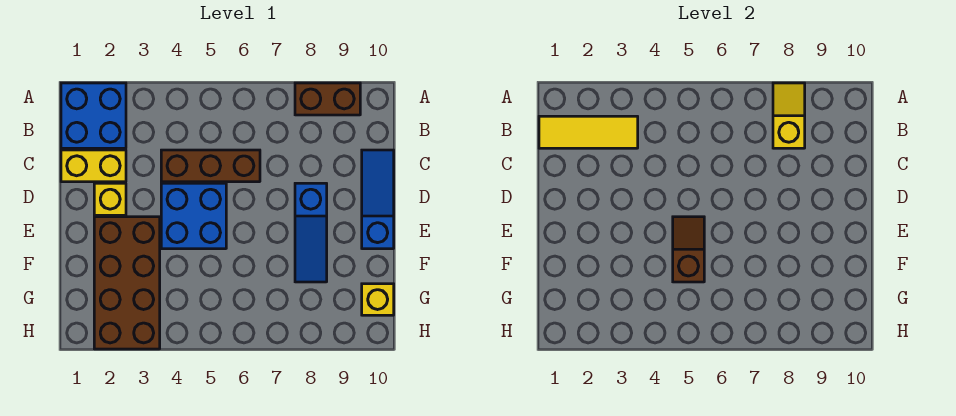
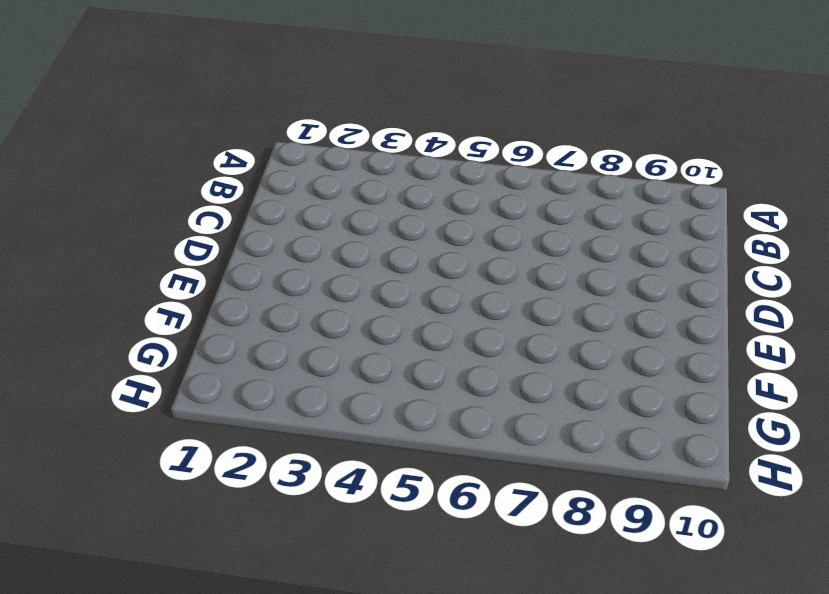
none -> blue brick A1:B2 level 1
none -> brown brick A8:A9 level 1
none -> yellow brick C1:C2 level 1

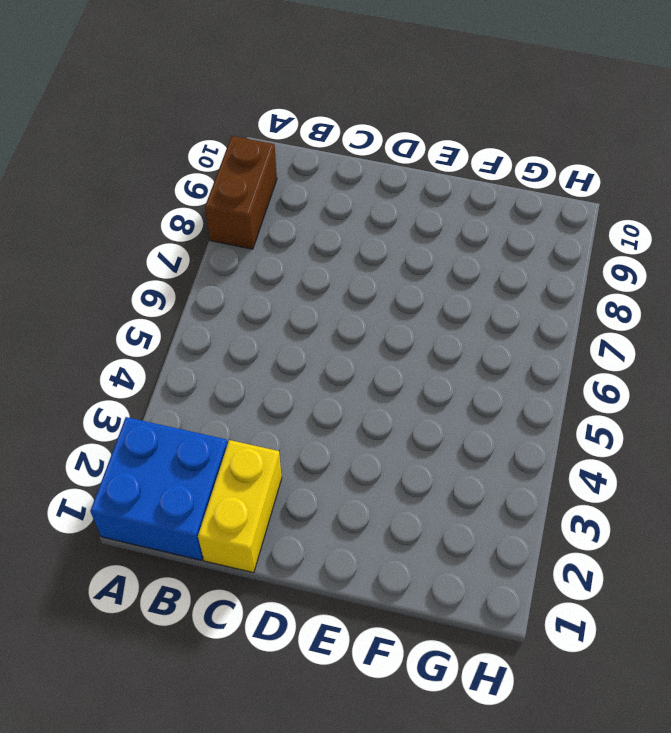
none -> brown brick C4:C6 level 1
none -> blue slope C10:E10 level 1 top E
none -> yellow brick D2 level 1

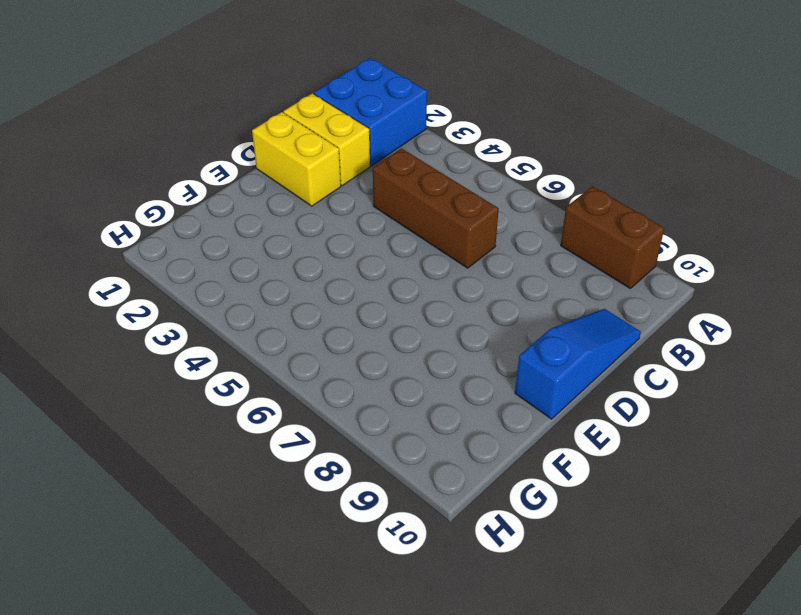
yellow brick D1:D2 level 1 -> yellow brick D2 level 1
none -> blue brick D4:E5 level 1
none -> blue slope D8:F8 level 1 top D
none -> brown brick E2:H3 level 1

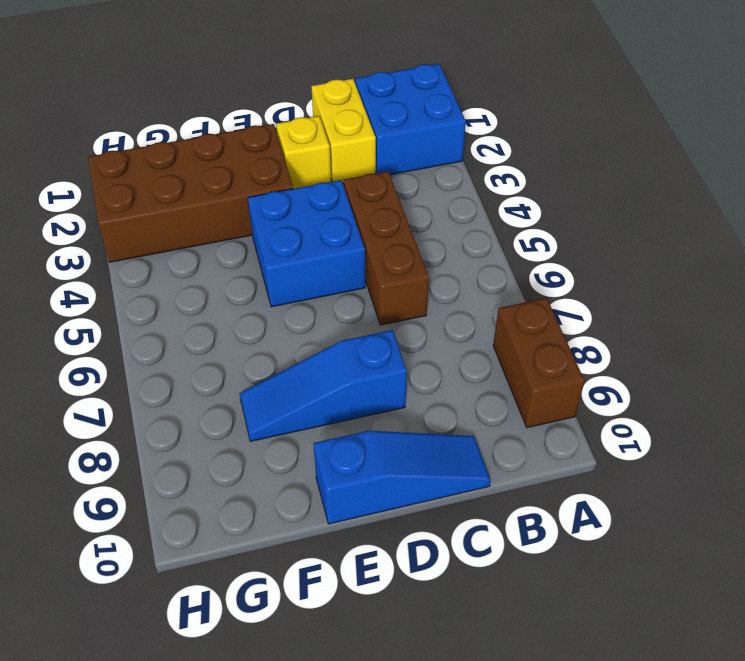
none -> yellow brick G10 level 1
none -> yellow slope A8:B8 level 2 top B
none -> yellow tile B1:B3 level 2

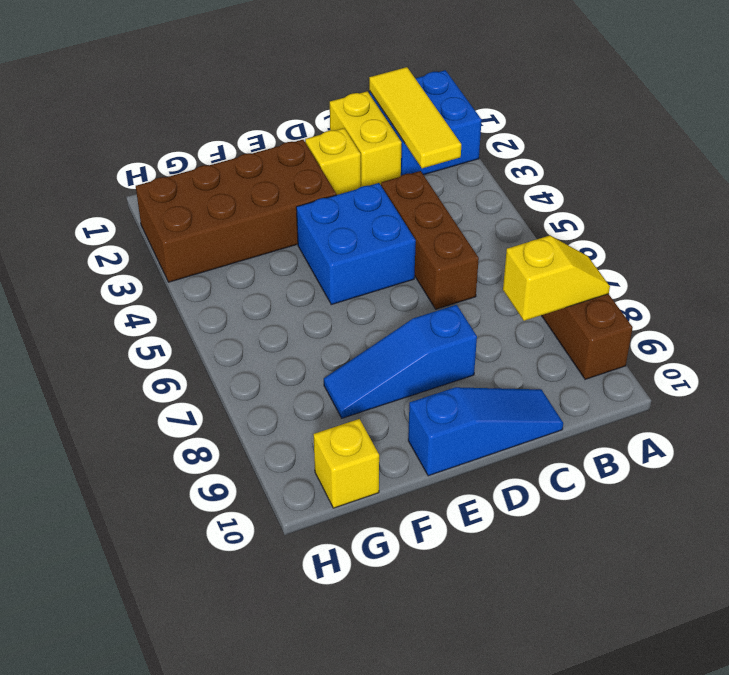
none -> brown slope E5:F5 level 2 top F

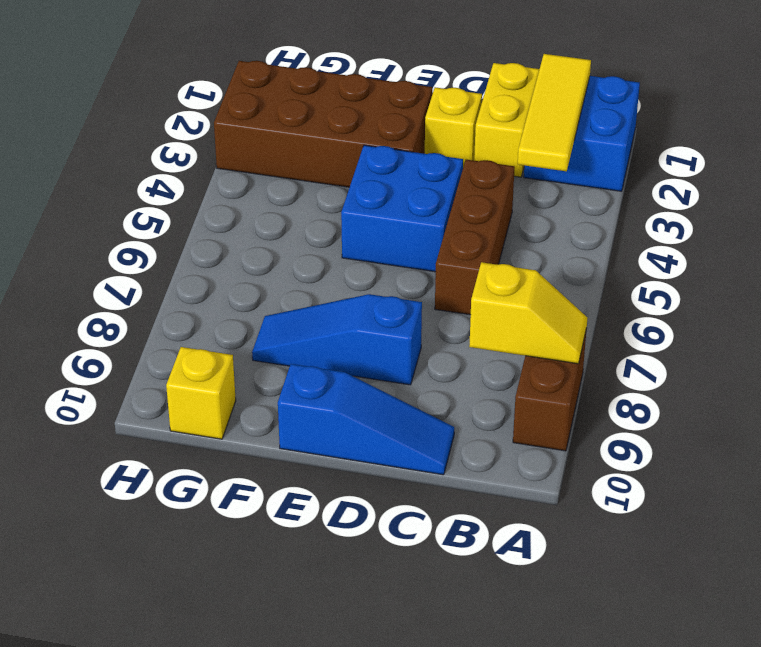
none -> brown slope E5:F5 level 2 top F

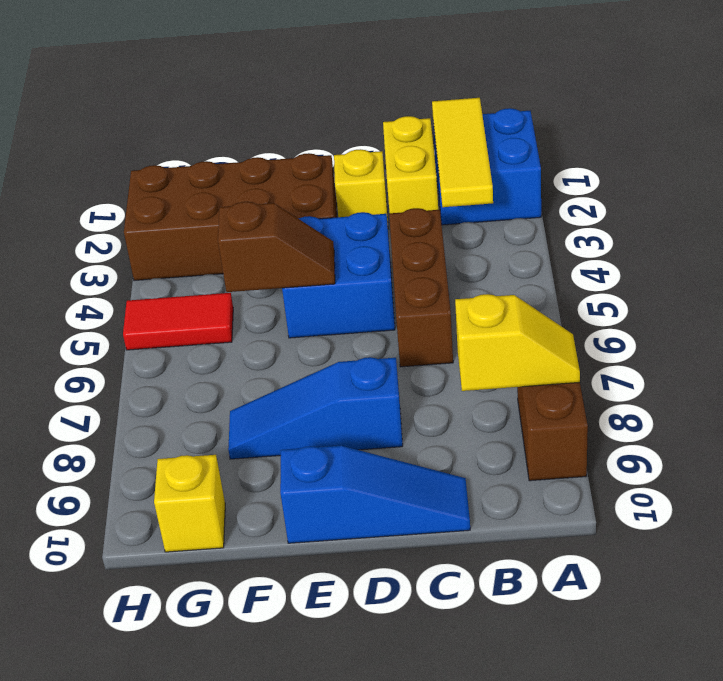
red tile G5:H5 level 1 -> none

